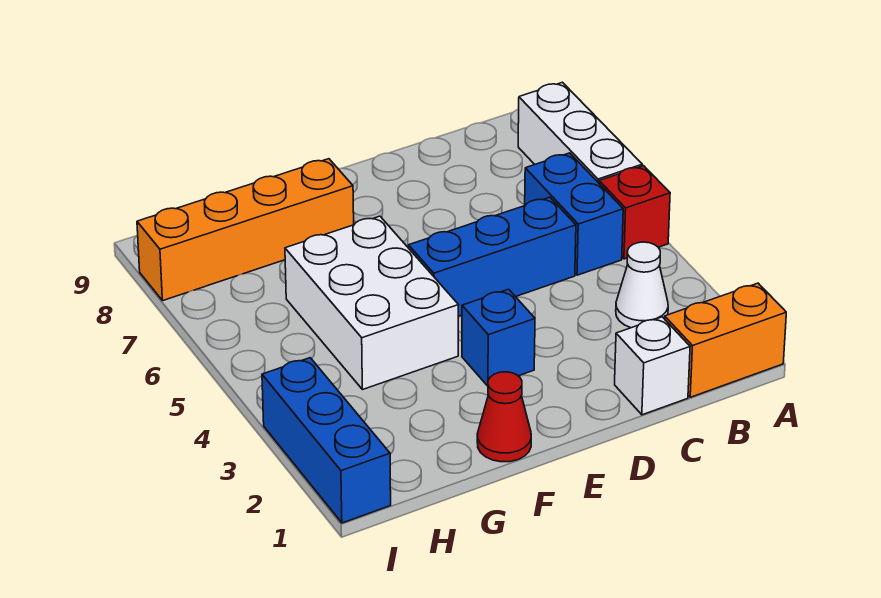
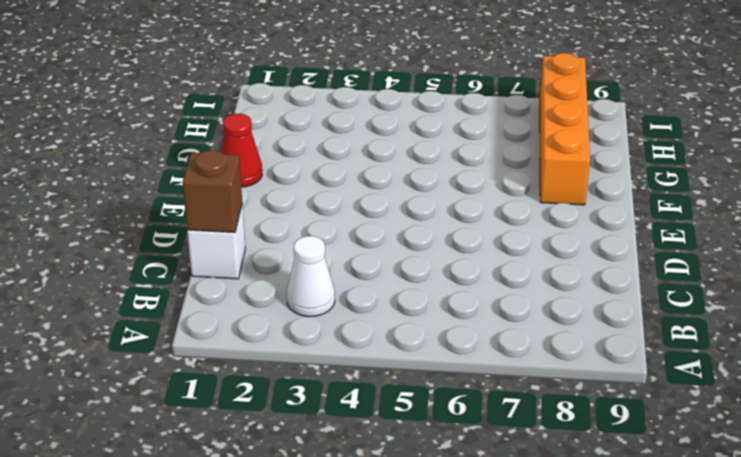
brown brick C1 level 2 -> none
none -> orange brick A1:B1 level 1
none -> red brick A5 level 1
none -> white brick A6:A8 level 1

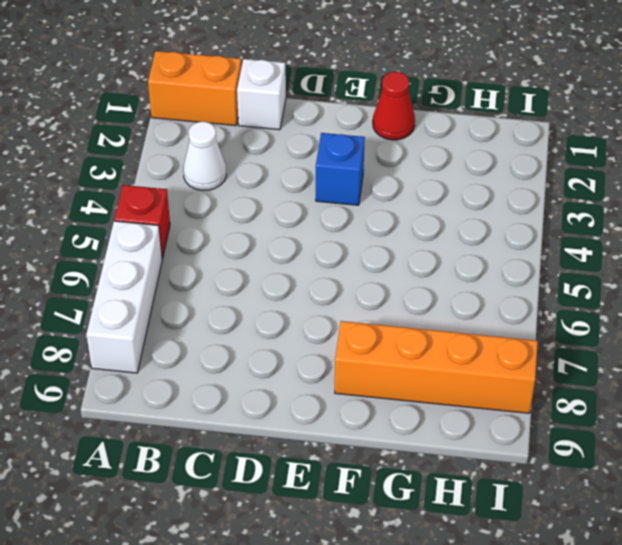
none -> blue brick B5:B6 level 1
none -> blue brick C5:E5 level 1
none -> white brick F4:G6 level 1

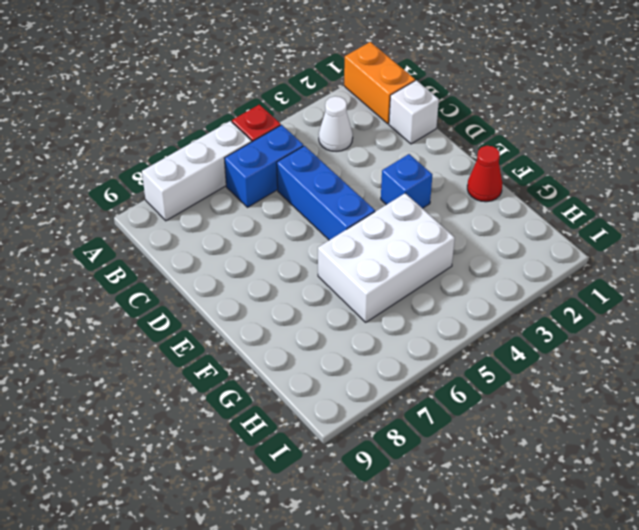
none -> orange brick F8:I8 level 1
none -> blue brick I1:I3 level 1

